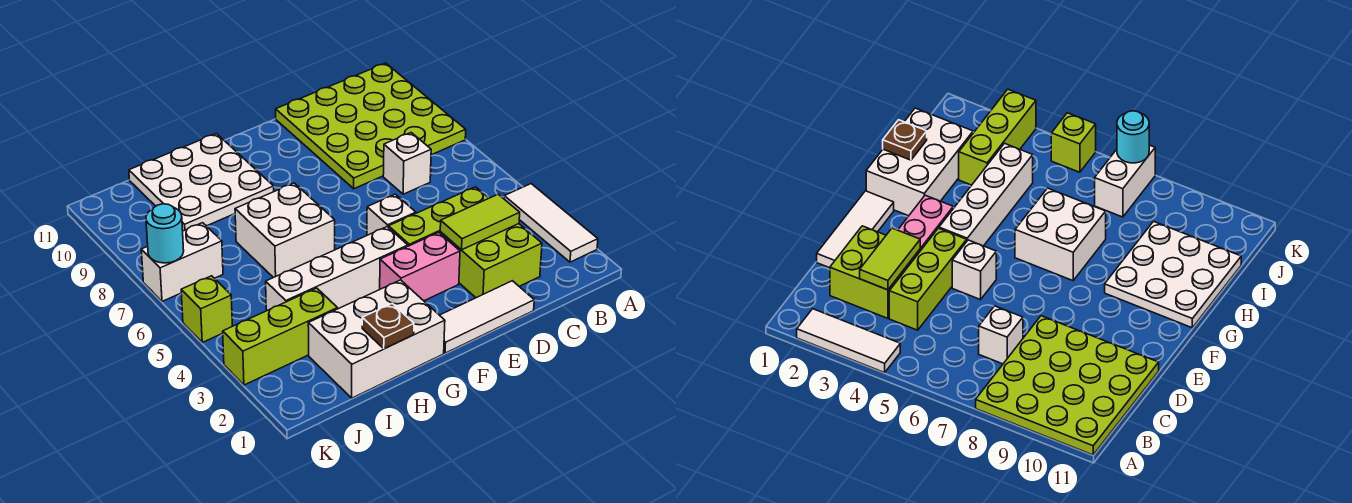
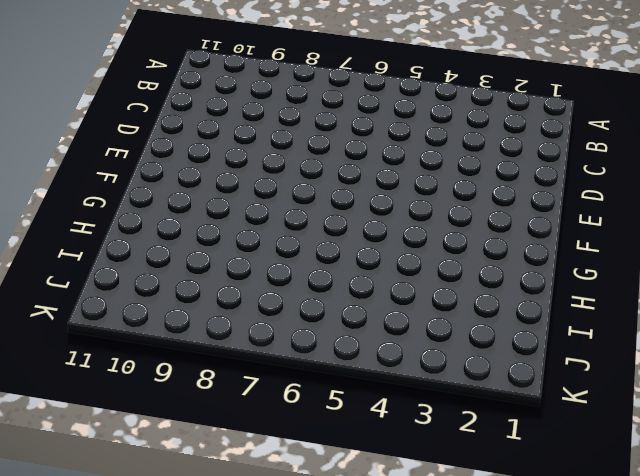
none -> white tile A2:A4 level 1
none -> lime plate A8:D11 level 1
none -> lime brick C2:D3 level 1

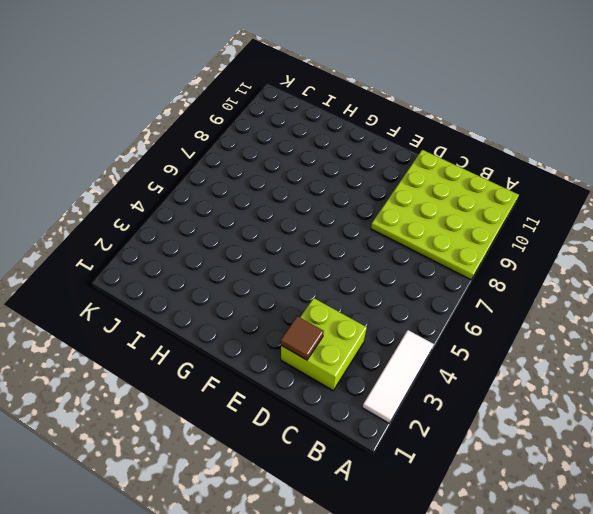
brown tile D2 level 2 -> none
none -> lime brick C4:E4 level 1
none -> white brick C7 level 1
none -> white tile D1:F1 level 1

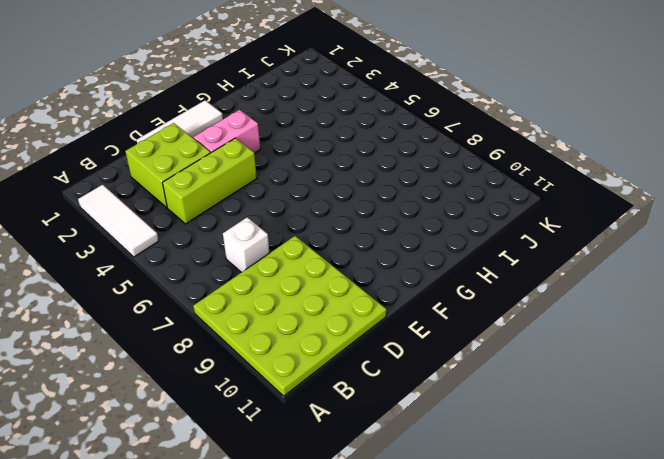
none -> white brick E5 level 1
none -> white brick F4:I4 level 1
none -> white brick G1:I2 level 1

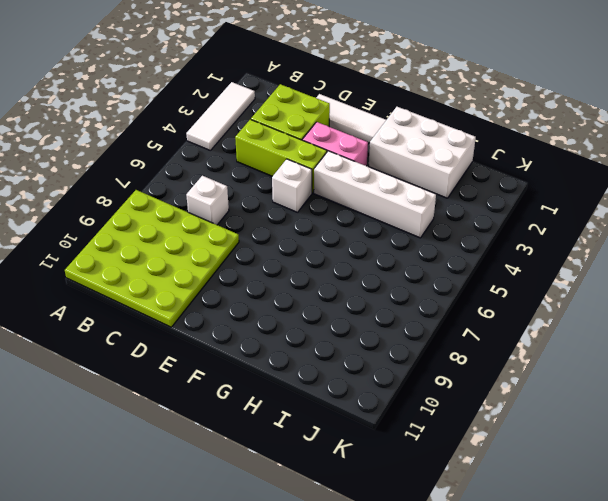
none -> white brick G6:H7 level 1
none -> white plate G9:I11 level 1
none -> lime brick I3:K3 level 1

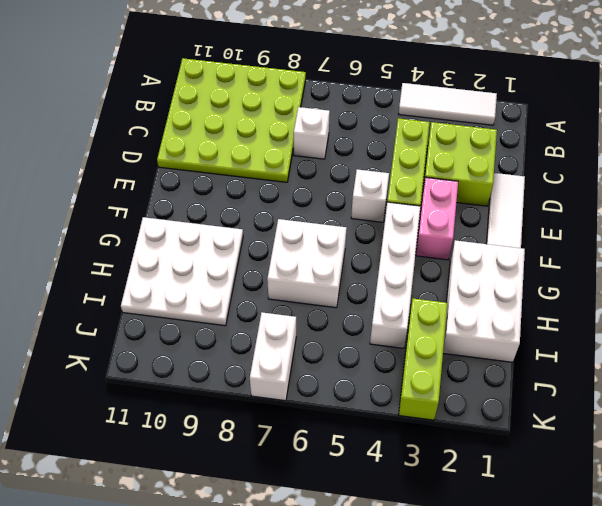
none -> lime brick K5 level 1
none -> lime tile C3:D3 level 2
none -> brown plate H1 level 2

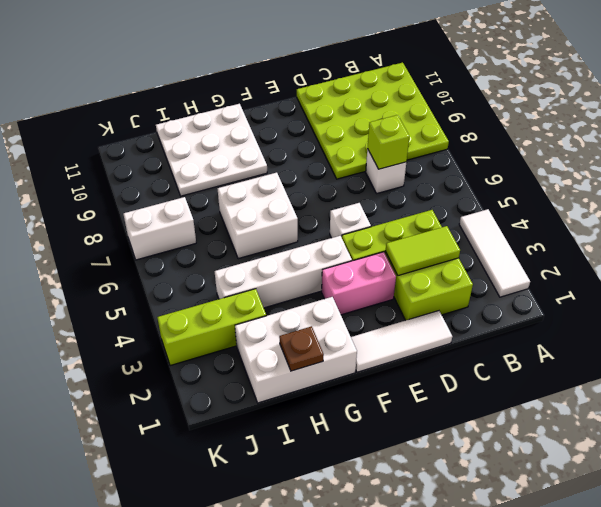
lime brick C7 level 2 -> lime brick K5 level 1
none -> cyan round brick K7 level 2

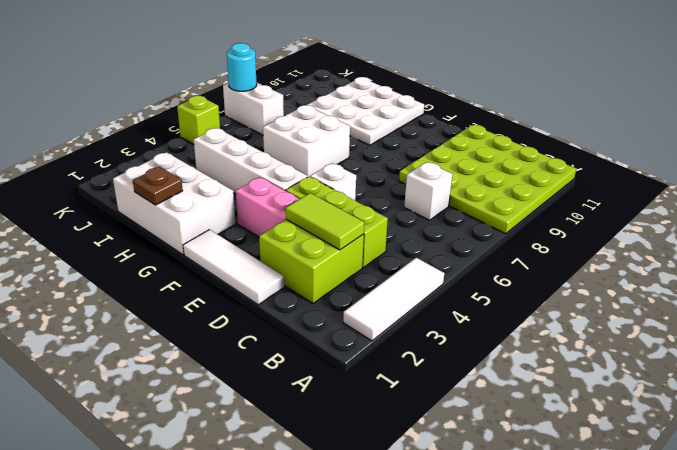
none -> lime brick I3:K3 level 1

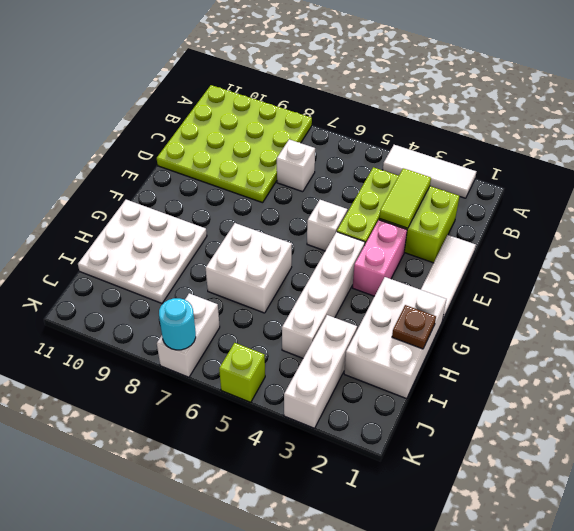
white brick I3:K3 level 1 -> lime brick I3:K3 level 1

